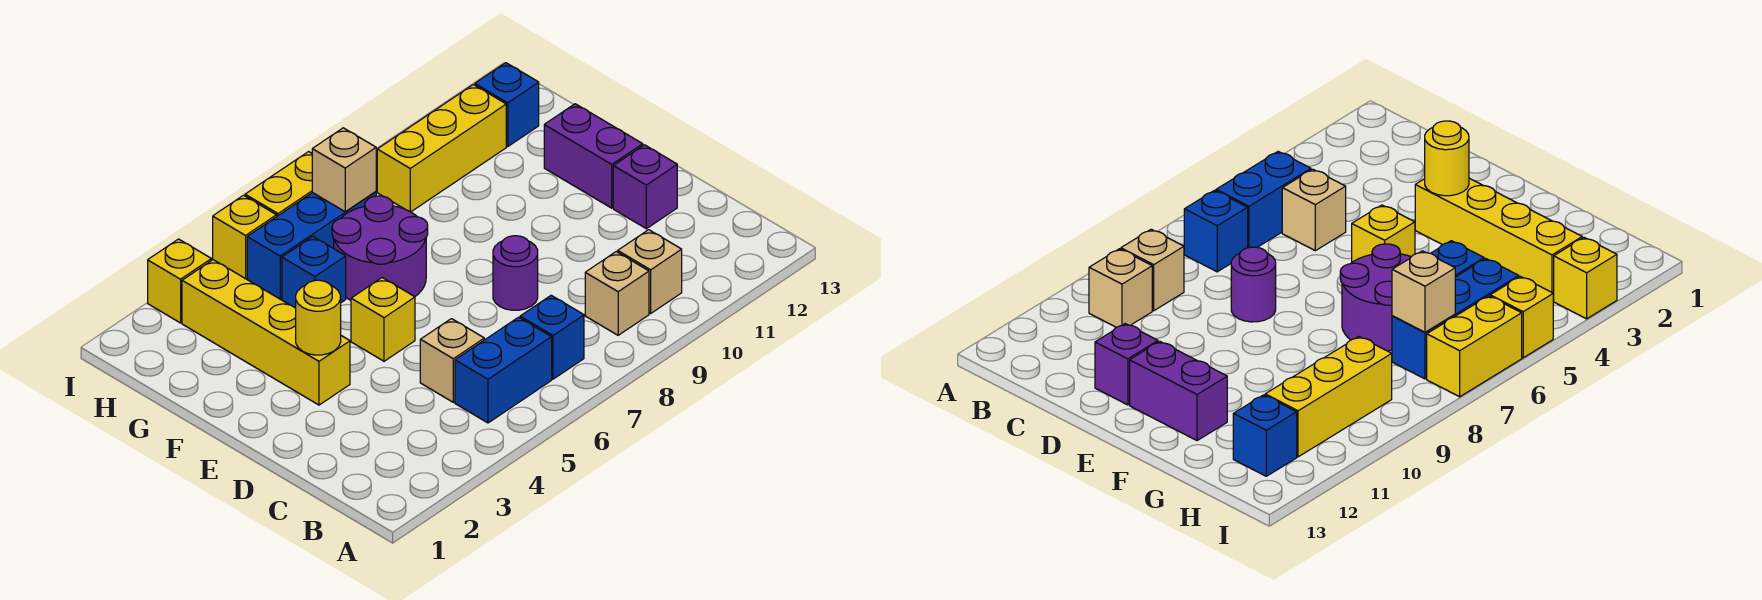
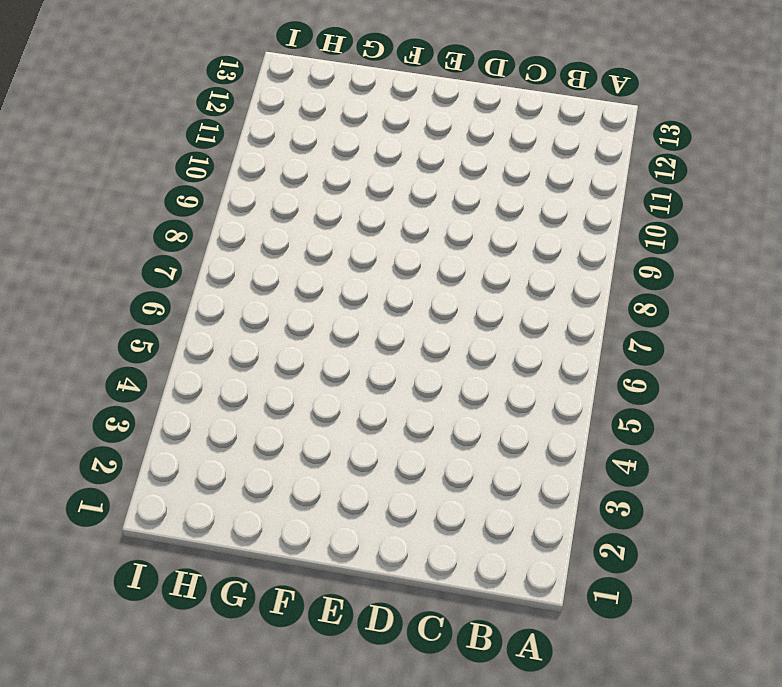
none -> blue brick B5:B6 level 1
none -> blue brick B7 level 1
none -> tan brick B9 level 1

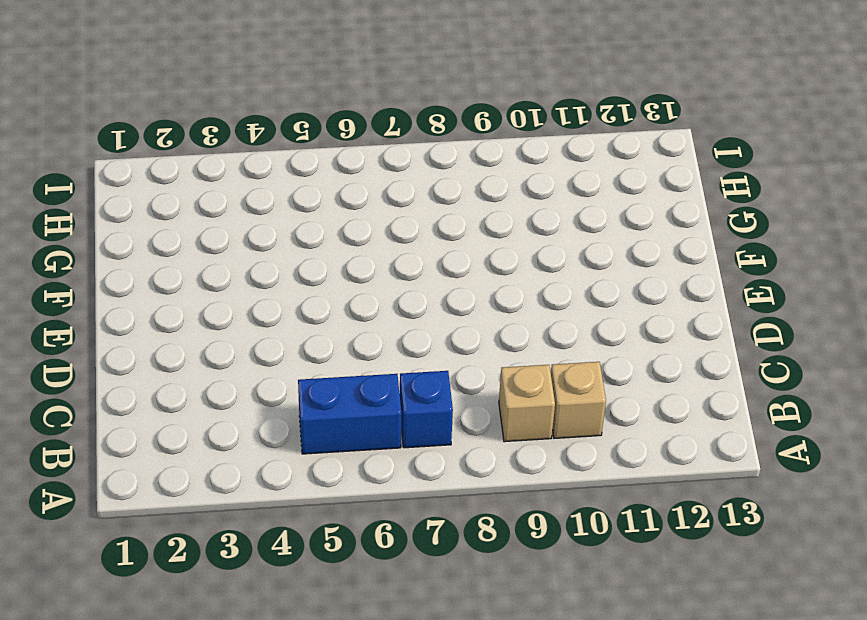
none -> tan brick C5 level 1
none -> purple round brick D8 level 1
none -> purple brick D12 level 1

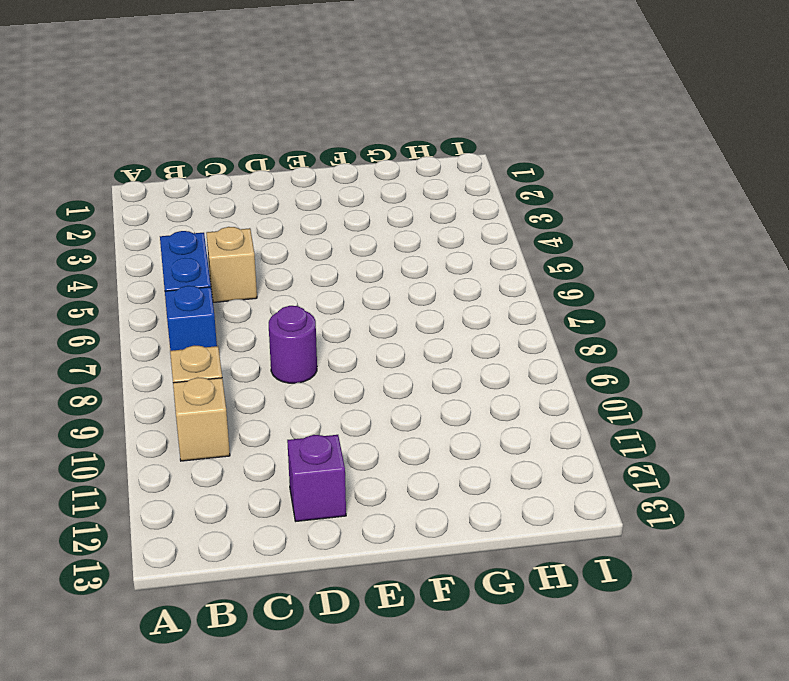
none -> yellow brick E3:H3 level 1
none -> yellow brick E5 level 1
none -> purple brick E12:F12 level 1

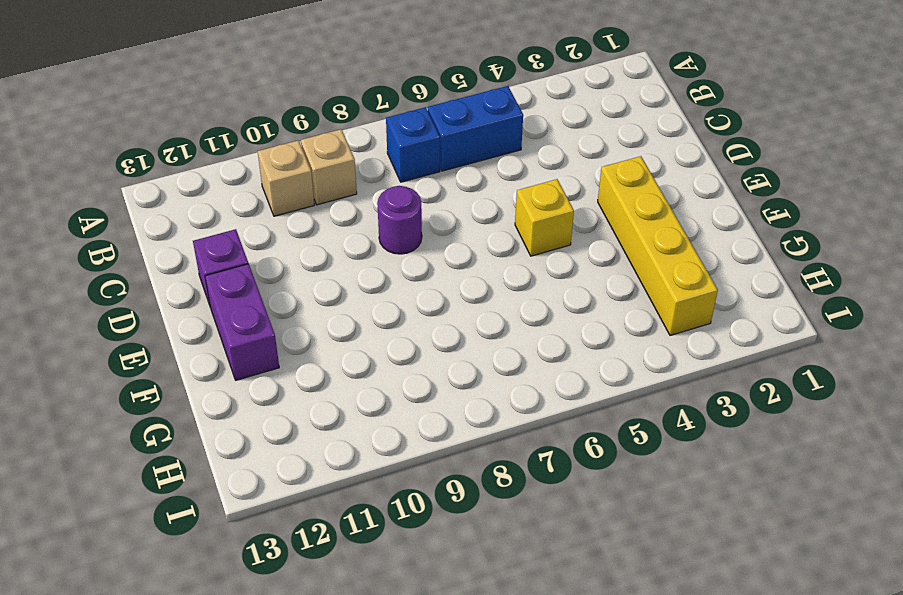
none -> tan brick C5 level 1
none -> purple round brick F6:G7 level 1
none -> blue brick G5 level 1

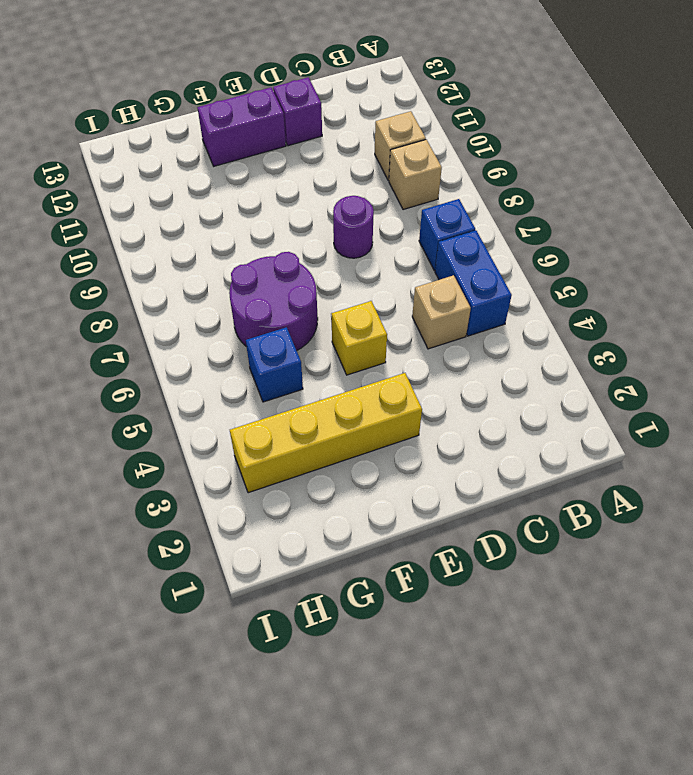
none -> blue brick H5:H7 level 1
none -> yellow brick H9:H11 level 1
none -> blue brick H12 level 1

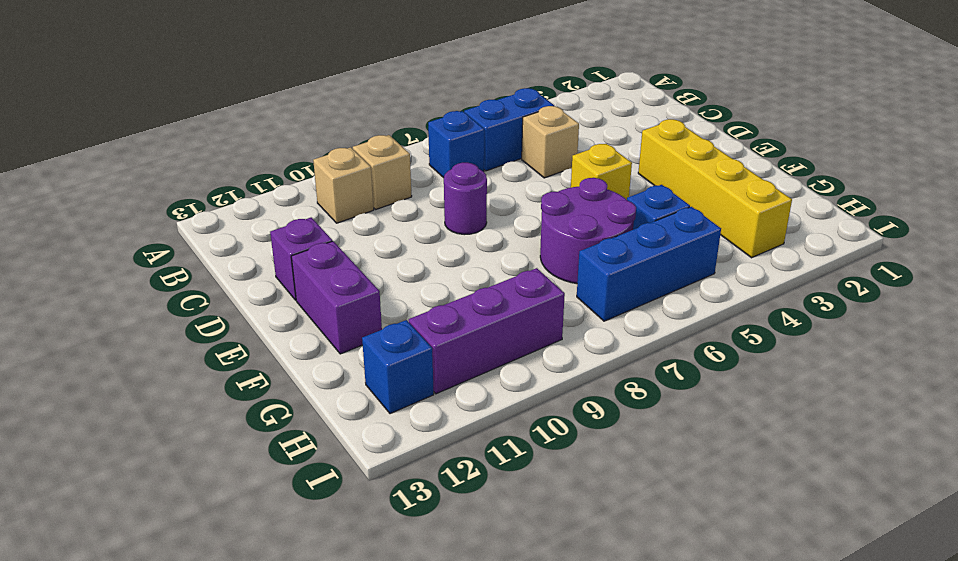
purple brick H9:H11 level 1 -> yellow brick H9:H11 level 1
none -> yellow brick I3 level 1
none -> yellow brick I5 level 1
none -> yellow brick I6:I7 level 1

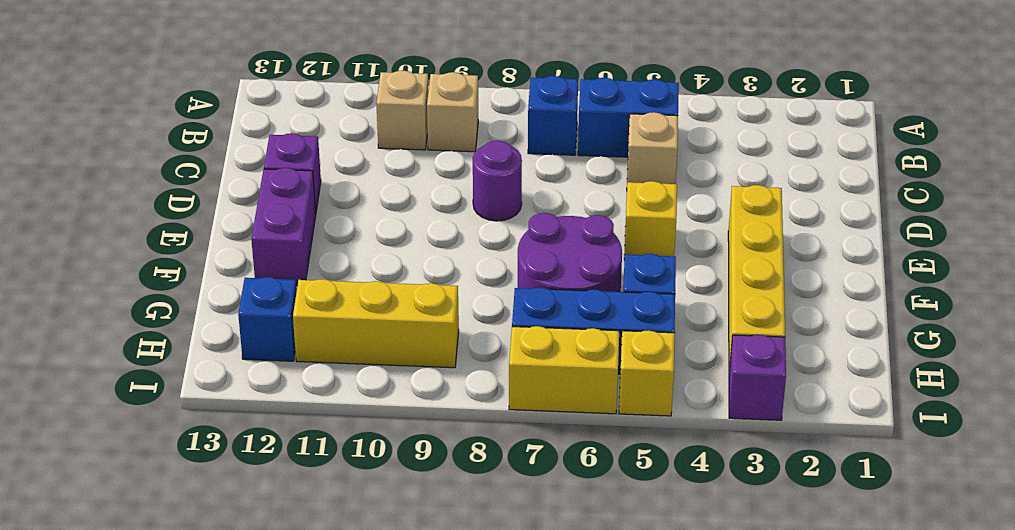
purple brick I3 level 1 -> yellow brick I3 level 1
none -> yellow round brick E3 level 2
none -> tan brick H7 level 2

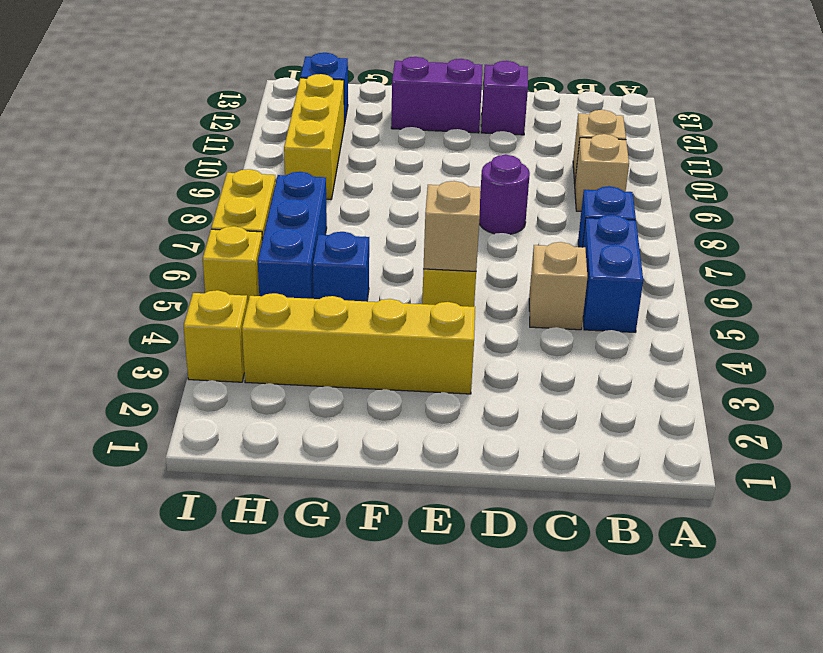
tan brick E5 level 2 -> tan brick H7 level 2
none -> purple round brick F6:G7 level 1
none -> yellow round brick E3 level 2

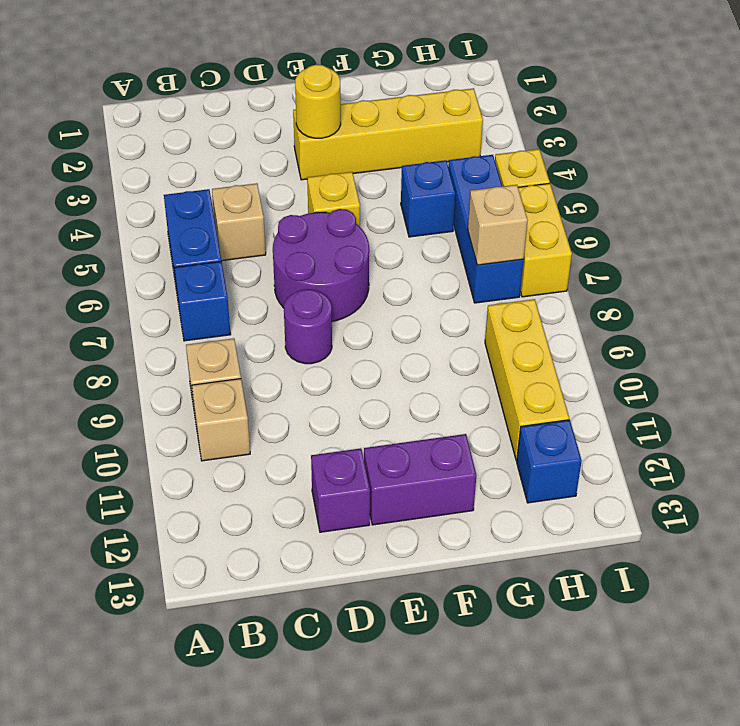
purple round brick D6:E7 level 1 -> purple round brick F6:G7 level 1
none -> yellow brick I3 level 1

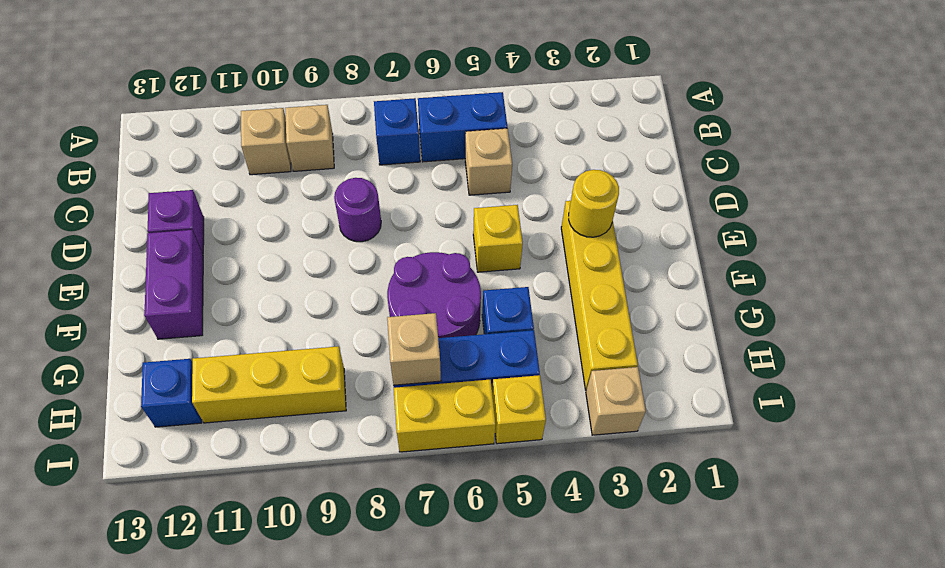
tan brick I3 level 1 -> yellow brick I3 level 1

